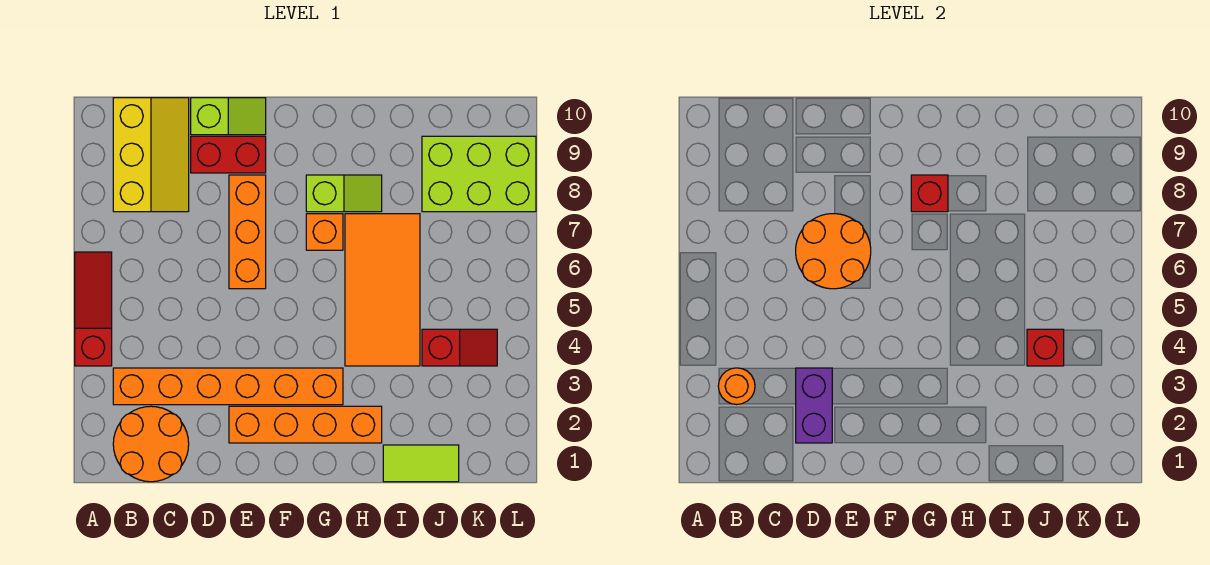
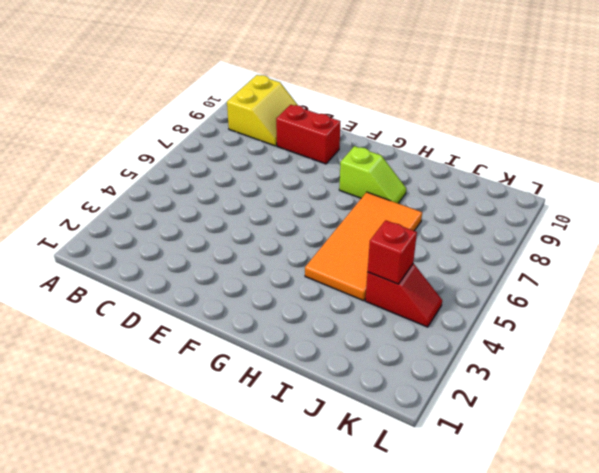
yellow slope B9:C10 level 1 top B -> yellow slope B8:C10 level 1 top B
none -> red slope A4:A6 level 1 top 4
none -> orange round brick B1:C2 level 1
none -> orange brick B3:G3 level 1

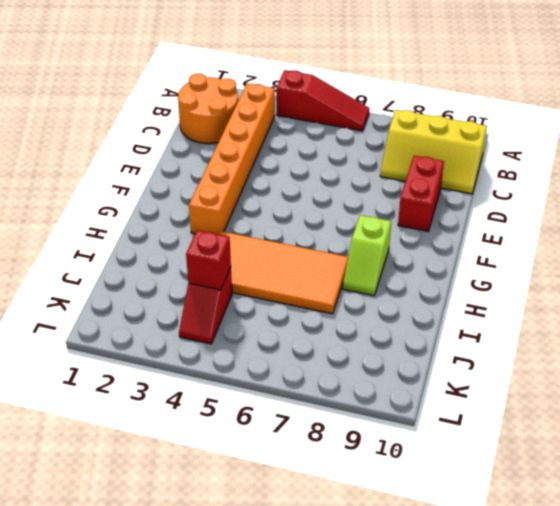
none -> lime slope D10:E10 level 1 top D
none -> orange brick E2:H2 level 1
none -> orange brick E6:E8 level 1

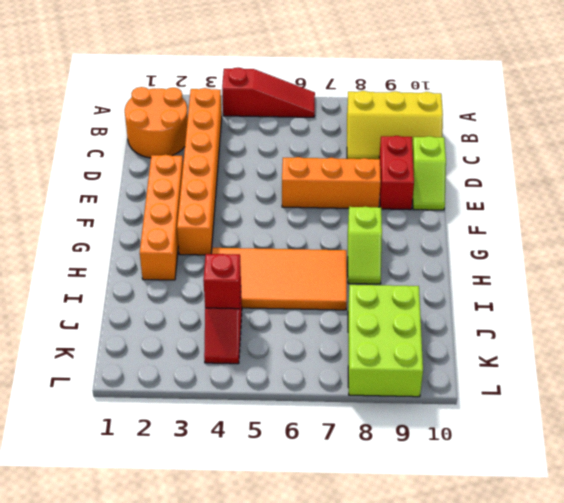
none -> orange brick G7 level 1
none -> lime tile I1:J1 level 1
none -> orange round brick B3 level 2

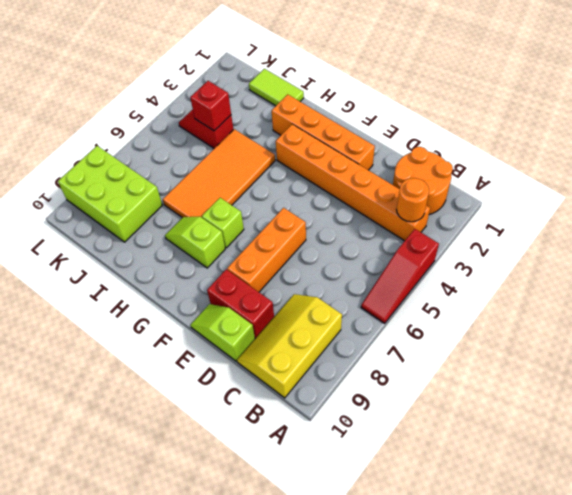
lime brick G7 level 1 -> orange brick G7 level 1
none -> purple brick D2:D3 level 2
none -> orange round brick D6:E7 level 2
none -> red brick G8 level 2

